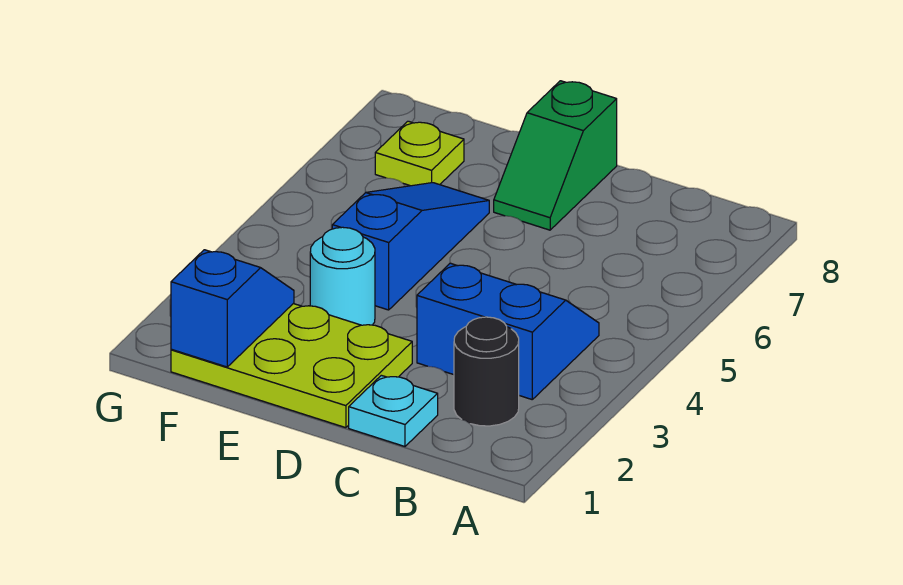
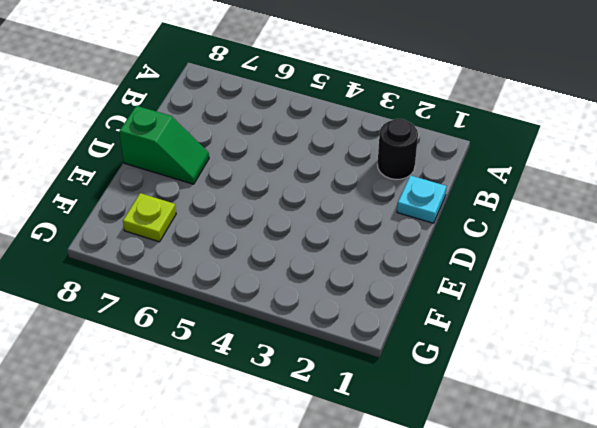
none -> blue slope B3:C4 level 1 top 3
none -> lime plate D1:F2 level 1

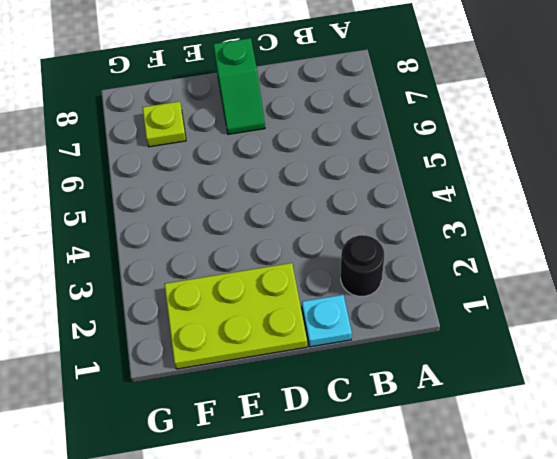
none -> blue slope B3:C4 level 1 top 3
none -> cyan round brick E3 level 1

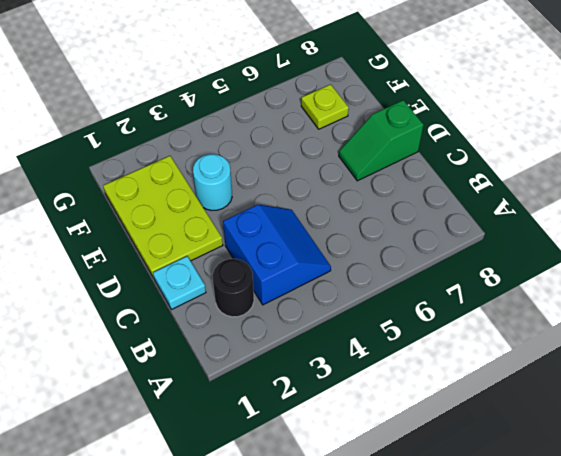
none -> blue slope E4:E6 level 1 top 4
none -> blue slope F1:F2 level 2 top 1

